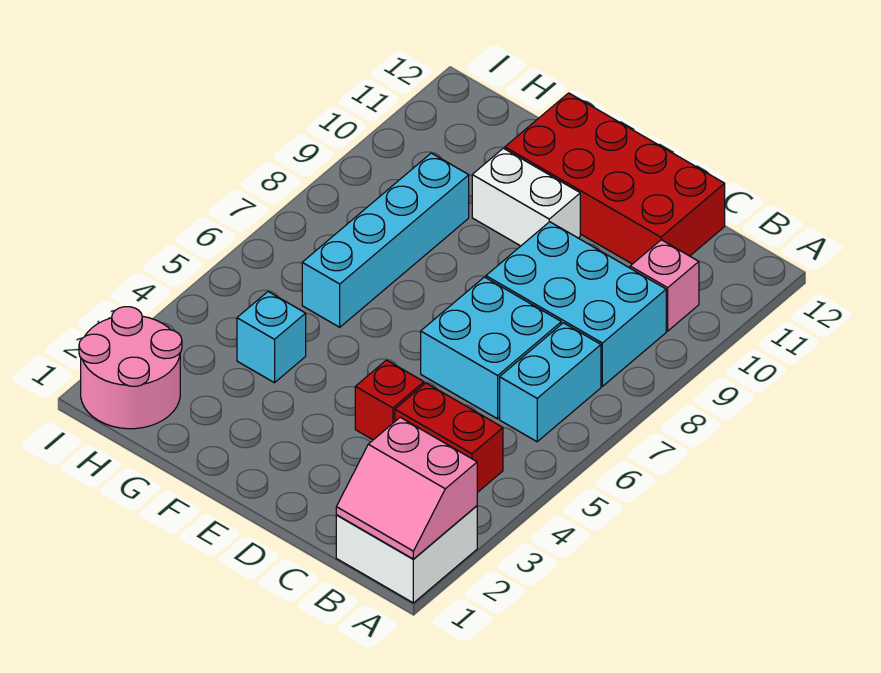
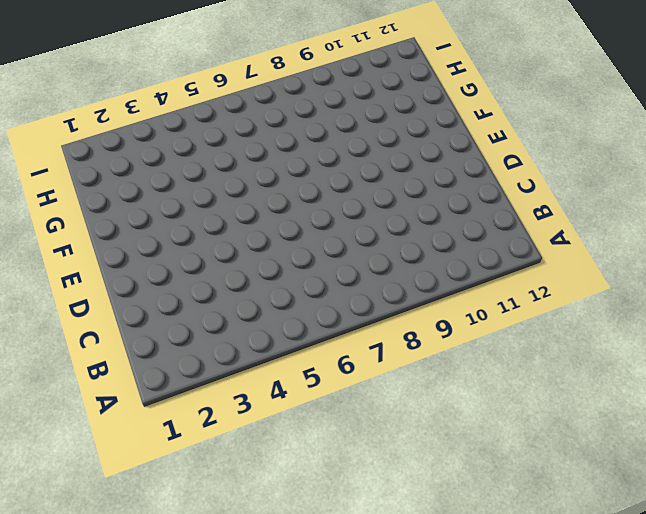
none -> white brick A1:B2 level 1
none -> red brick B4:C4 level 1
none -> cyan brick B6:B7 level 1

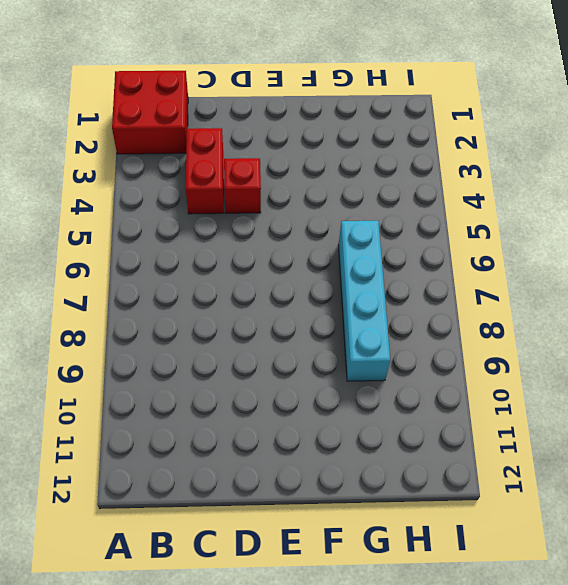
red brick A1:B2 level 1 -> white brick A1:B2 level 1
red brick C3:C4 level 1 -> red brick B4:C4 level 1
none -> cyan brick B6:B7 level 1
none -> cyan brick B8:D9 level 1
none -> pink brick B10 level 1

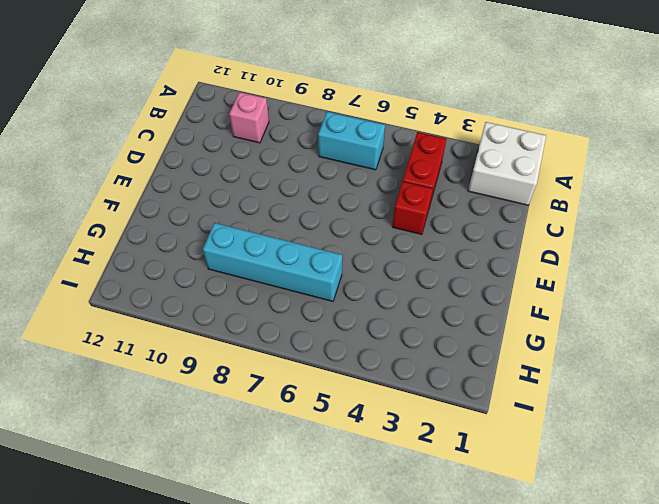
none -> cyan brick B8:D9 level 1
none -> cyan brick C6:D7 level 1
none -> red brick C11:F12 level 1

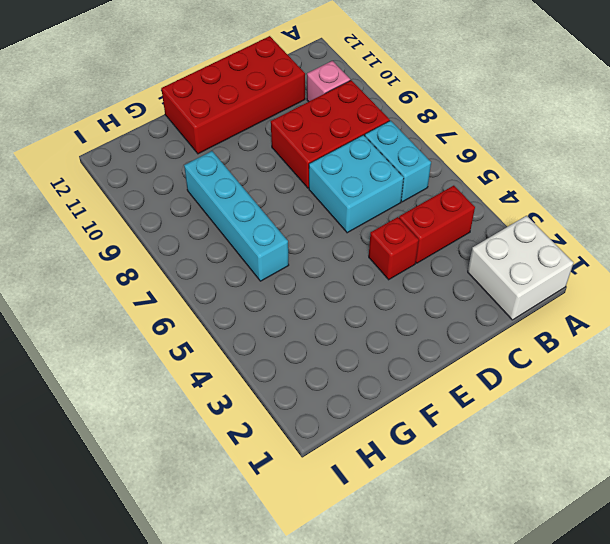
red brick B8:D9 level 1 -> cyan brick B8:D9 level 1
none -> white brick E10:F10 level 1
none -> cyan brick G4 level 1
none -> pink round brick H1:I2 level 1

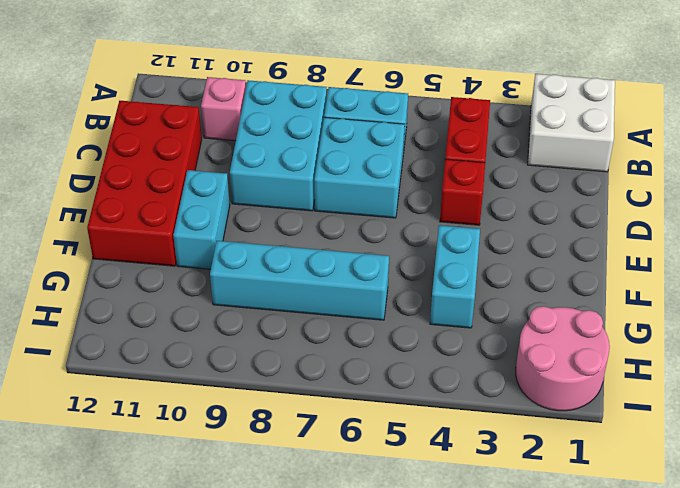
cyan brick E10:F10 level 1 -> white brick E10:F10 level 1
cyan brick F4:G4 level 1 -> cyan brick G4 level 1
none -> pink slope A1:B2 level 2 top 2

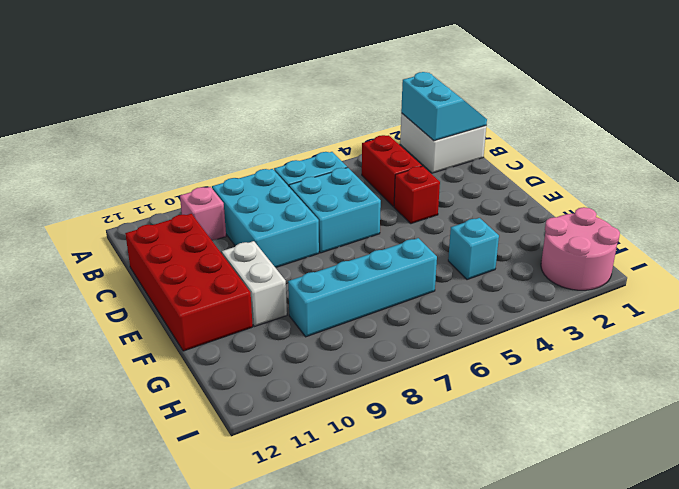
cyan slope A1:B2 level 2 top 2 -> pink slope A1:B2 level 2 top 2

